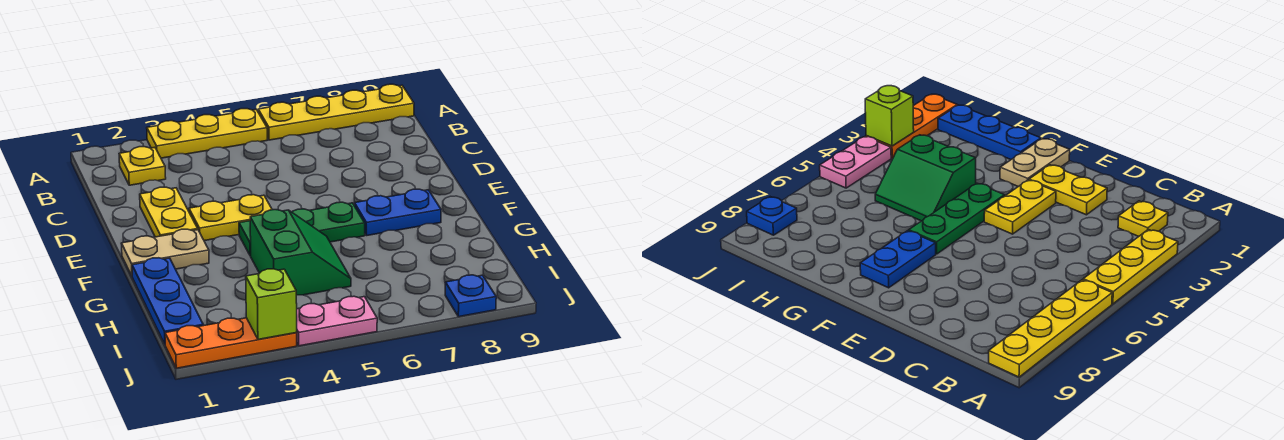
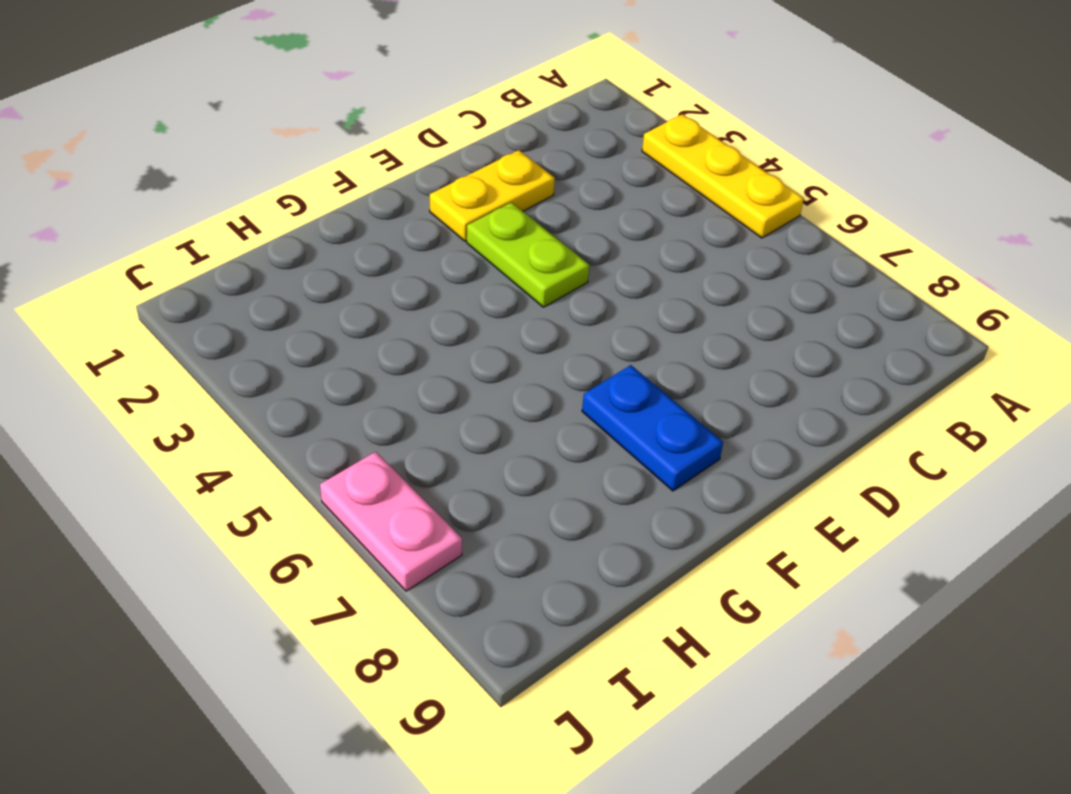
lime plate E3:E4 level 1 -> yellow plate E3:E4 level 1
pink plate J6:J7 level 1 -> pink plate J4:J5 level 1
none -> yellow plate A6:A9 level 1
none -> yellow plate B2 level 1
none -> tan plate F1:F2 level 1

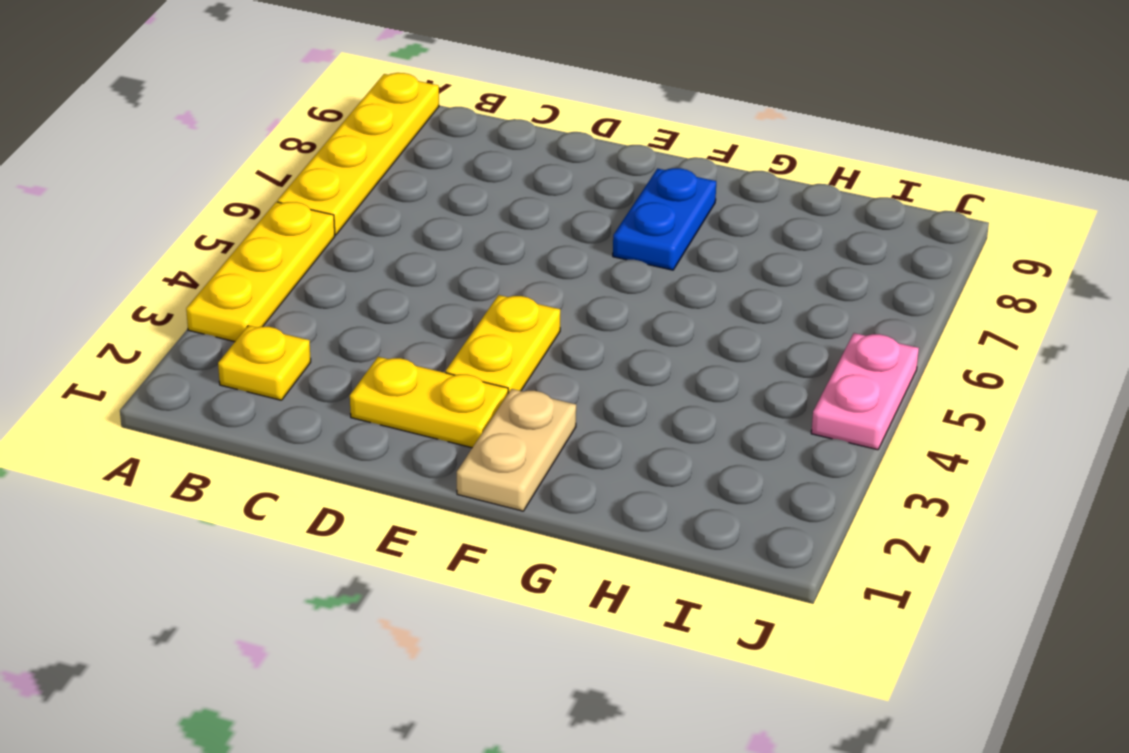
none -> green plate F4:F6 level 1
none -> blue plate G1:I1 level 1
none -> green slope G4:H5 level 1 top 4

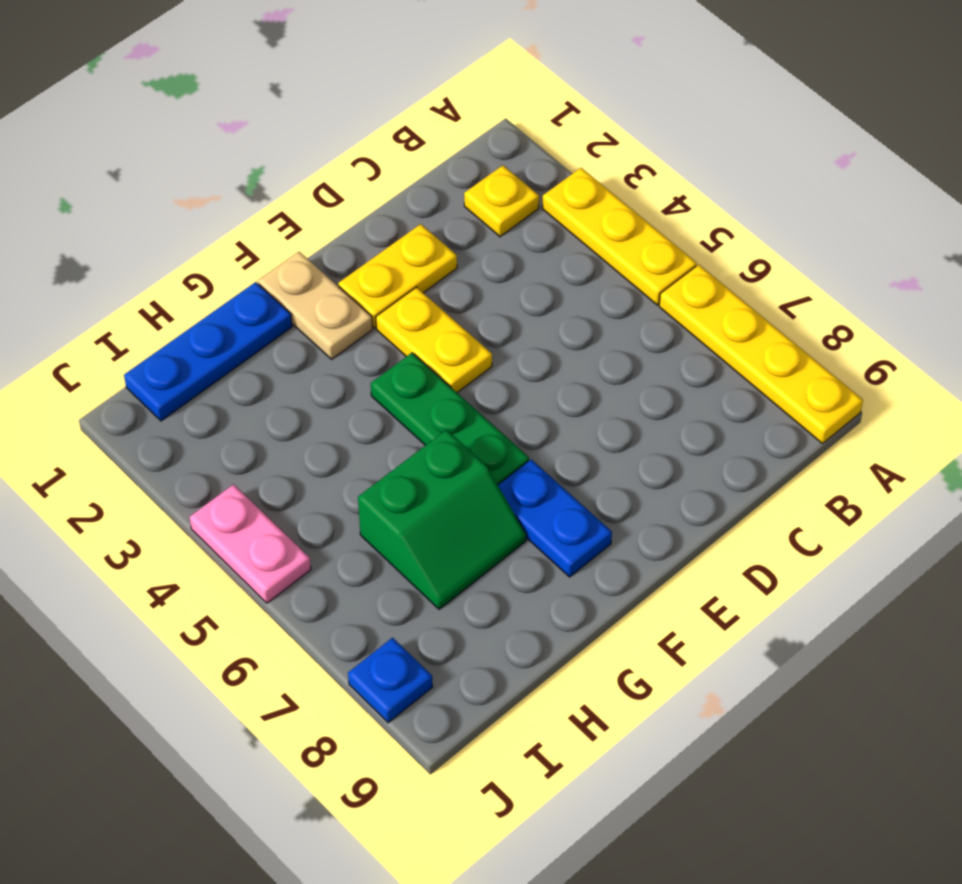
green slope G6:H7 level 1 top 6 -> green slope G4:H5 level 1 top 4
none -> orange plate J1:J3 level 1
none -> lime brick J3 level 2

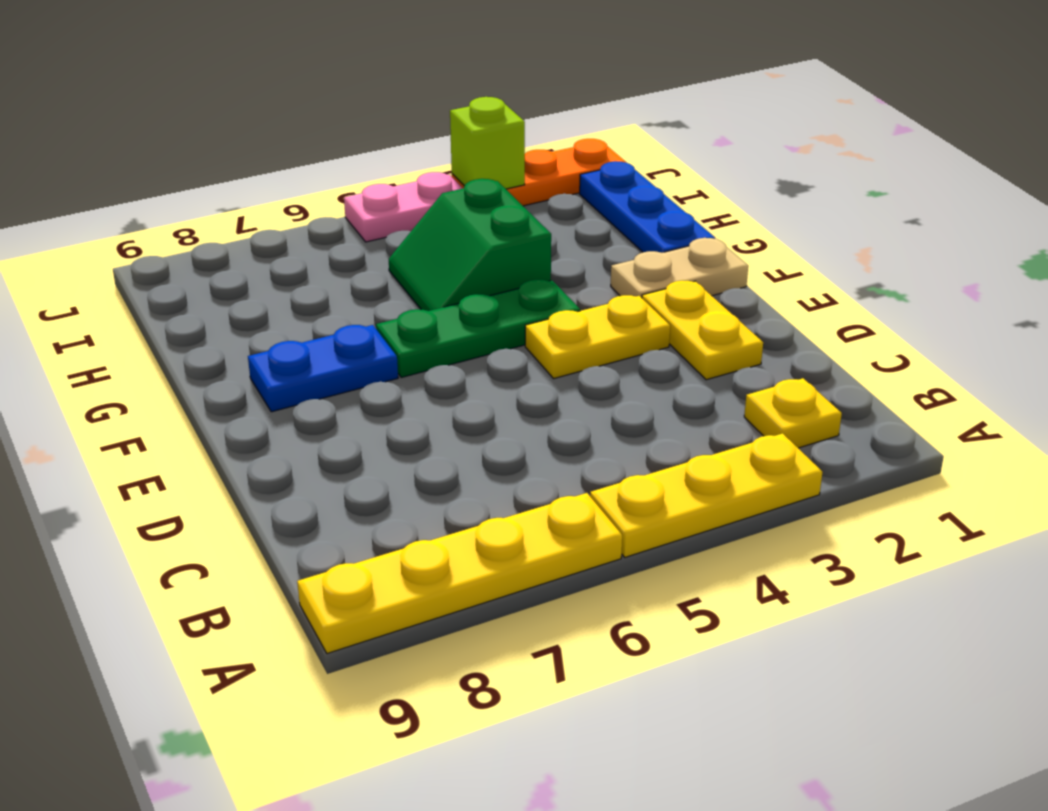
none -> blue plate J8 level 1

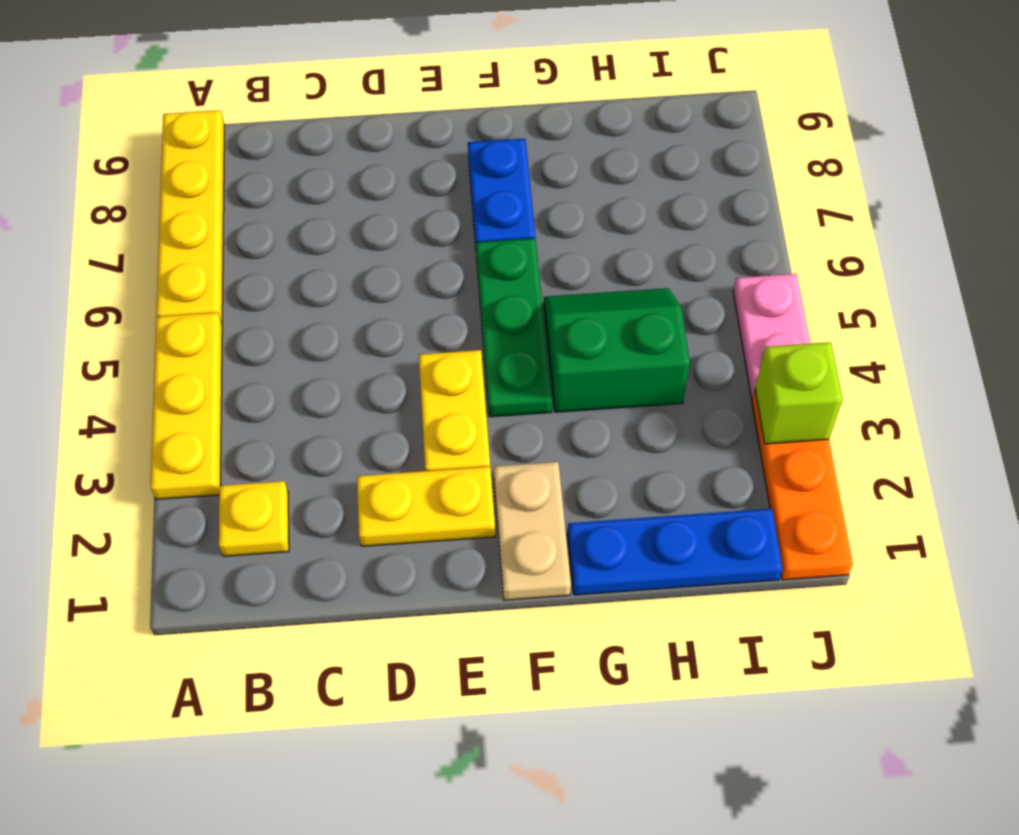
none -> blue plate J8 level 1

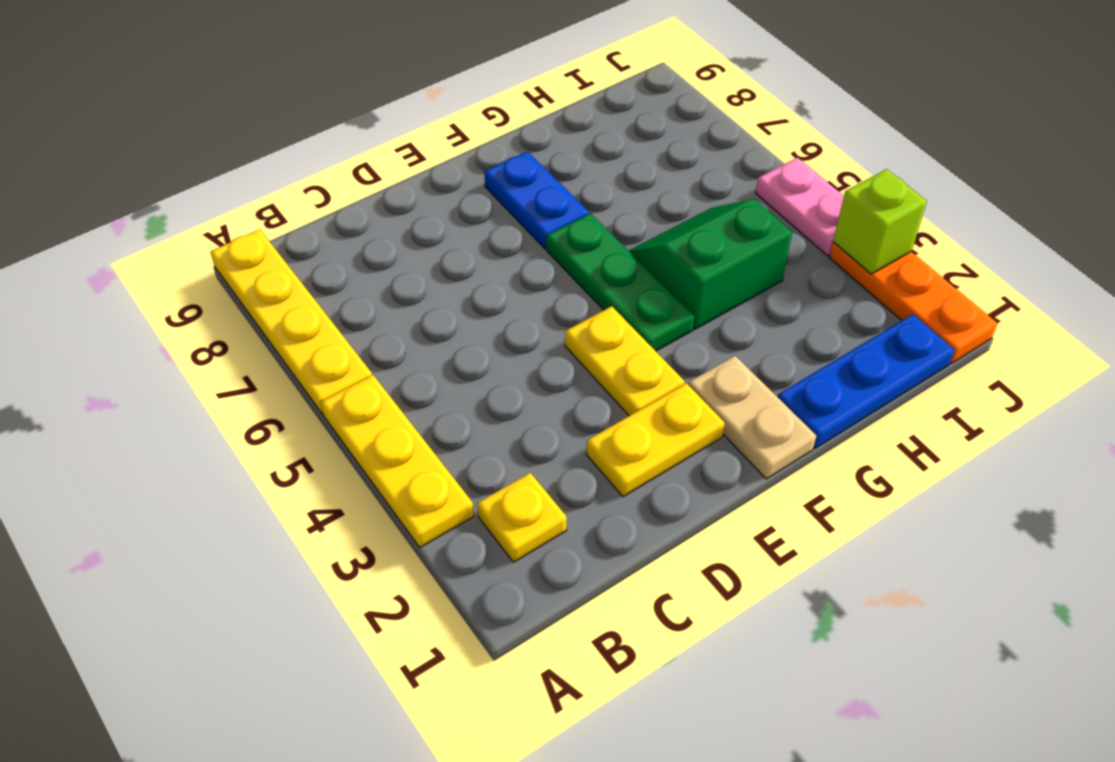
none -> blue plate J8 level 1

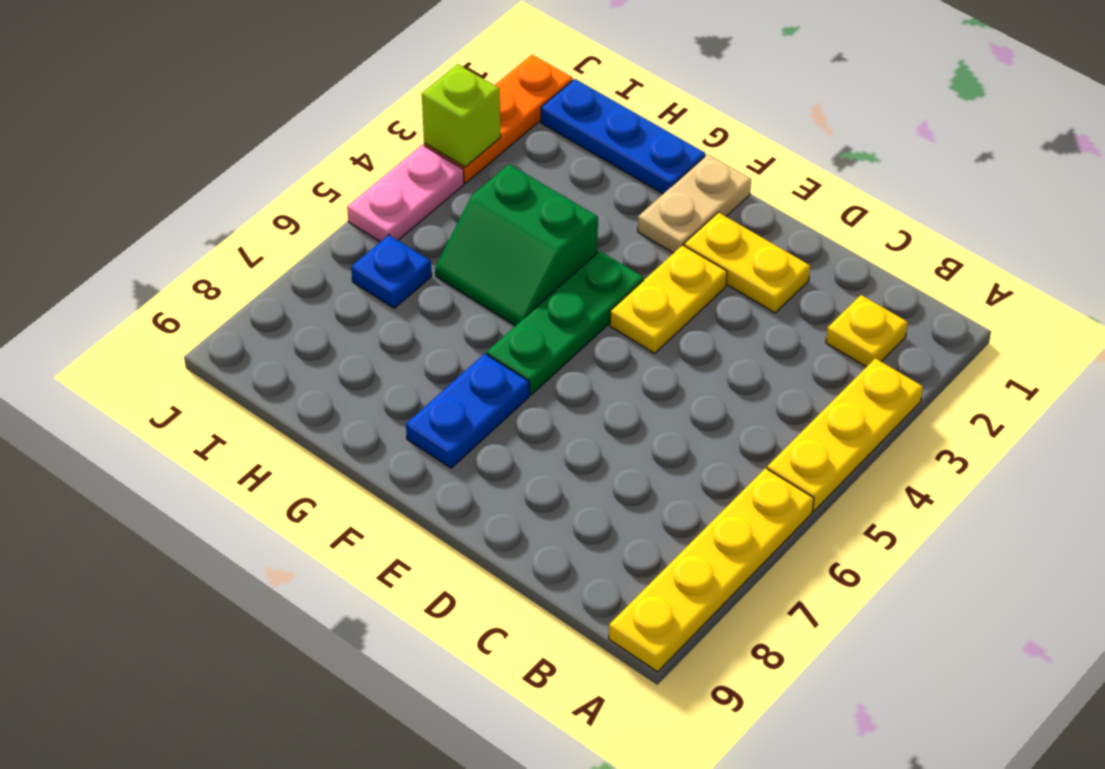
blue plate I6 level 1 -> blue plate J8 level 1

